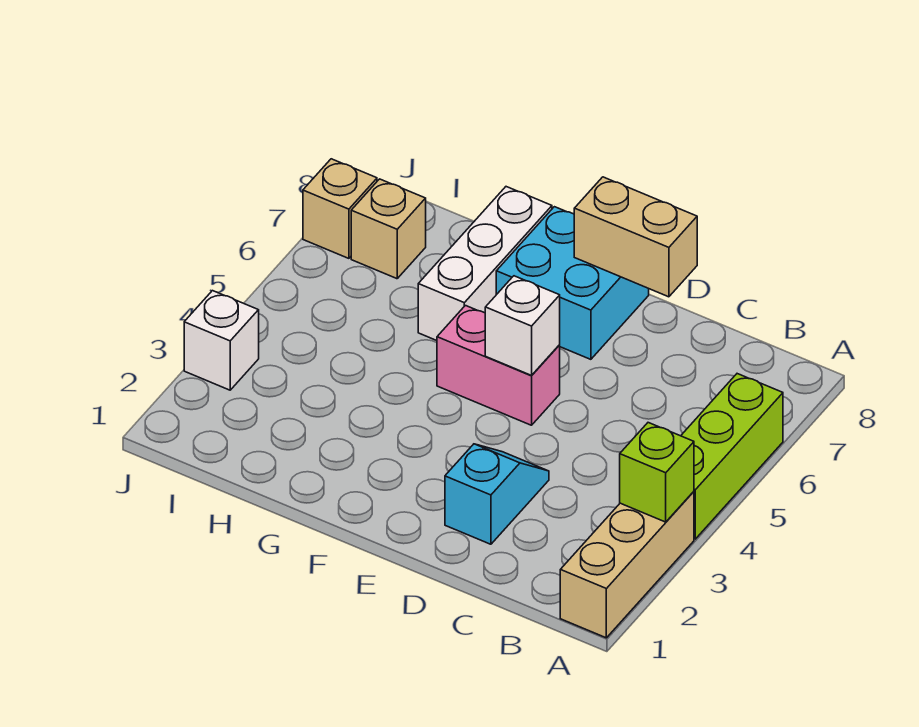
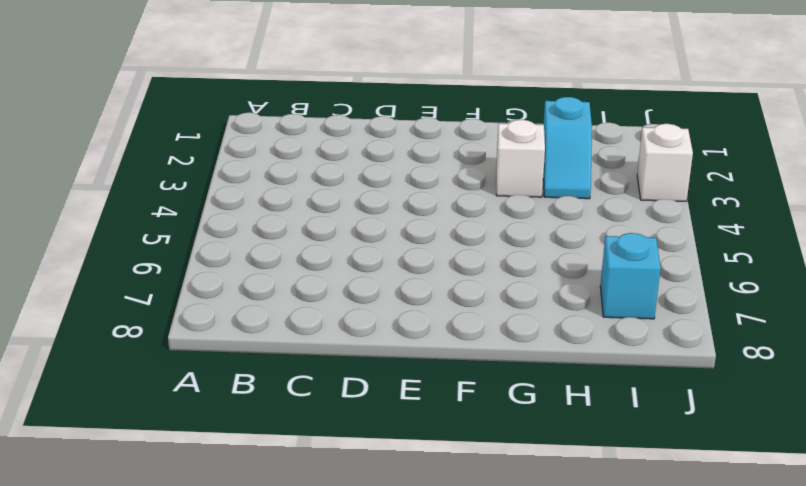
white brick G3 level 1 -> white brick E5 level 2
cyan slope H2:H3 level 1 top 2 -> cyan slope D2:D3 level 1 top 2
cyan brick I7 level 1 -> tan brick I7 level 1
none -> tan brick A1:A3 level 1
none -> lime brick A4:A6 level 1
none -> pink brick E5:F5 level 1

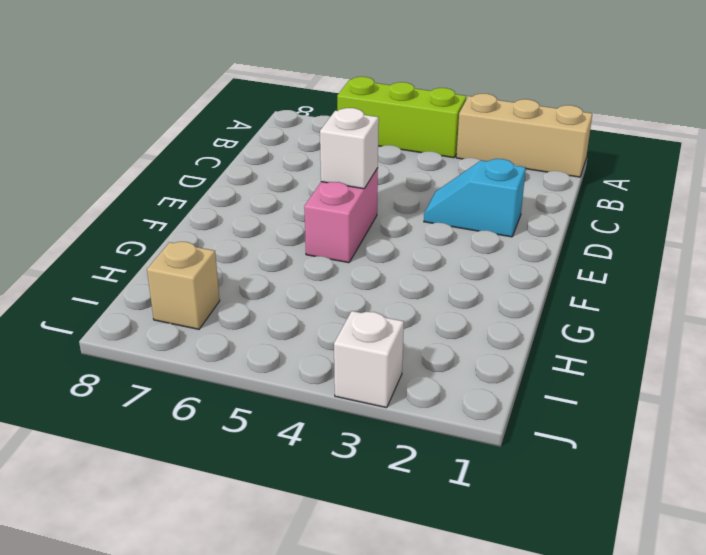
none -> cyan brick E7:F8 level 1
none -> white brick G6:G8 level 1
none -> tan brick J7 level 1

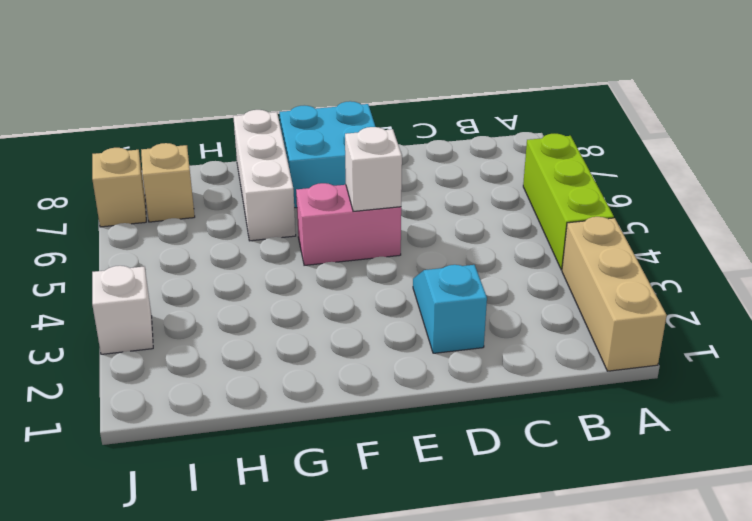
none -> lime brick A3 level 2
none -> tan brick D8:E8 level 2

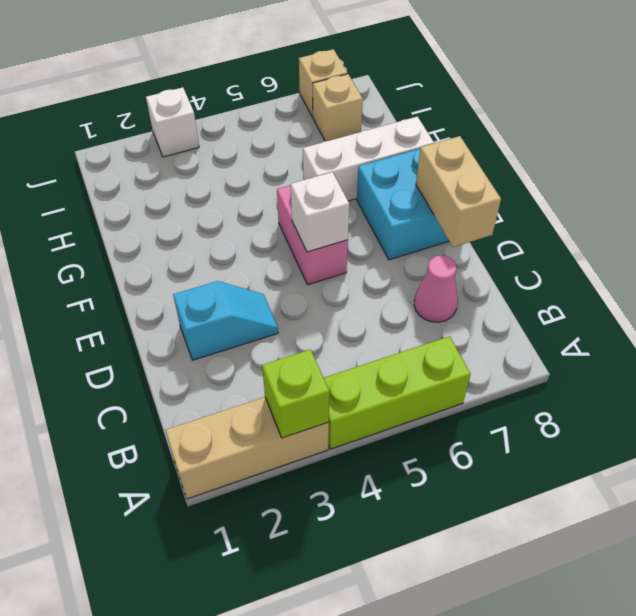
pink cone C7 level 1 -> none

